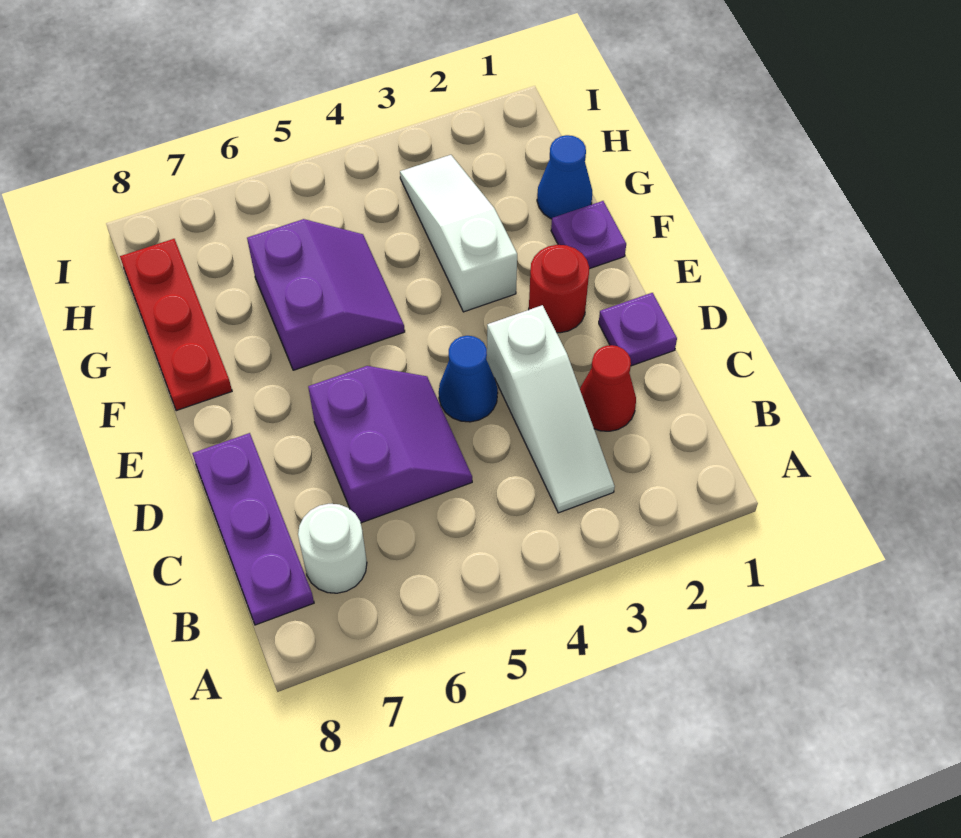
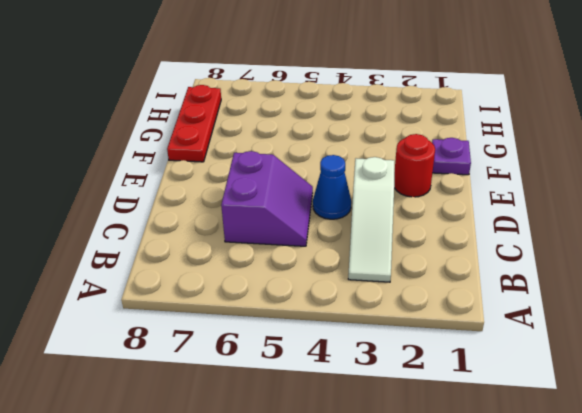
none -> white round brick B7 level 1
none -> purple plate B8:D8 level 1
none -> red cone C2 level 1

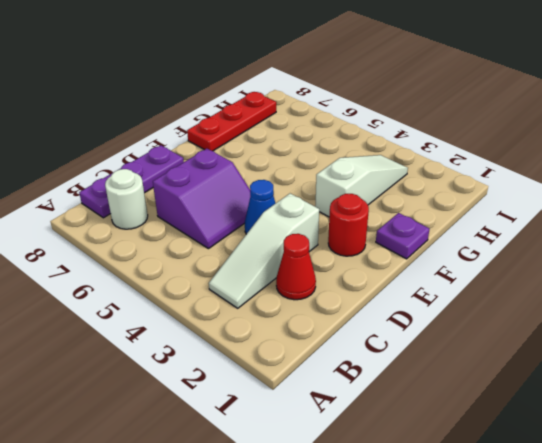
none -> purple plate D1 level 1
none -> purple slope F5:G6 level 1 top 6
none -> blue cone G1 level 1

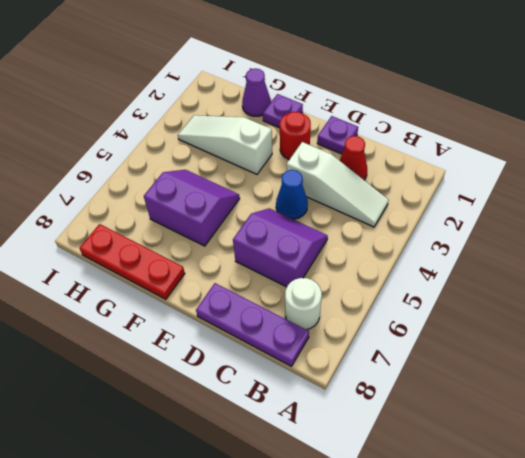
purple cone G1 level 1 -> blue cone G1 level 1

